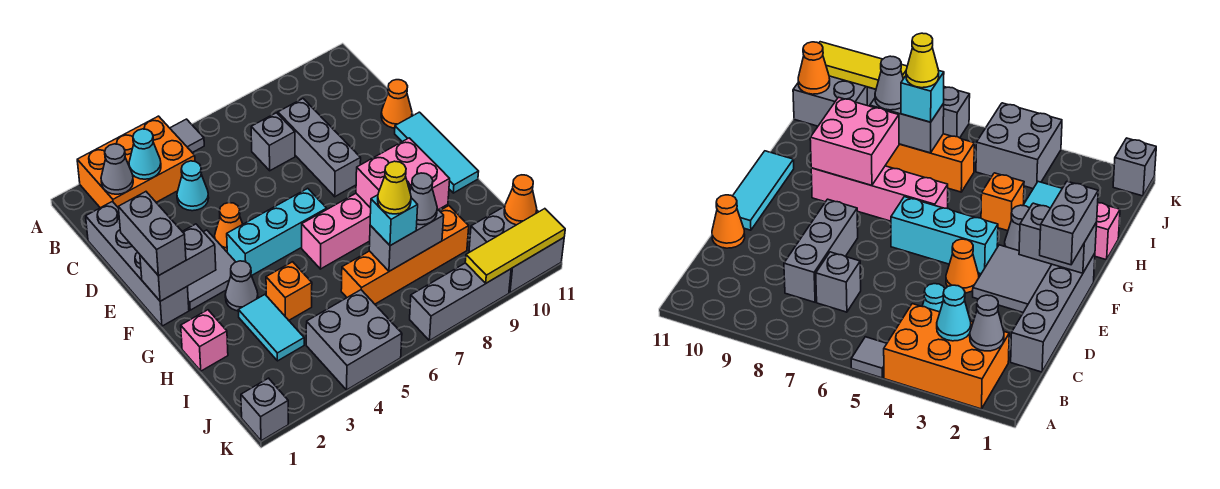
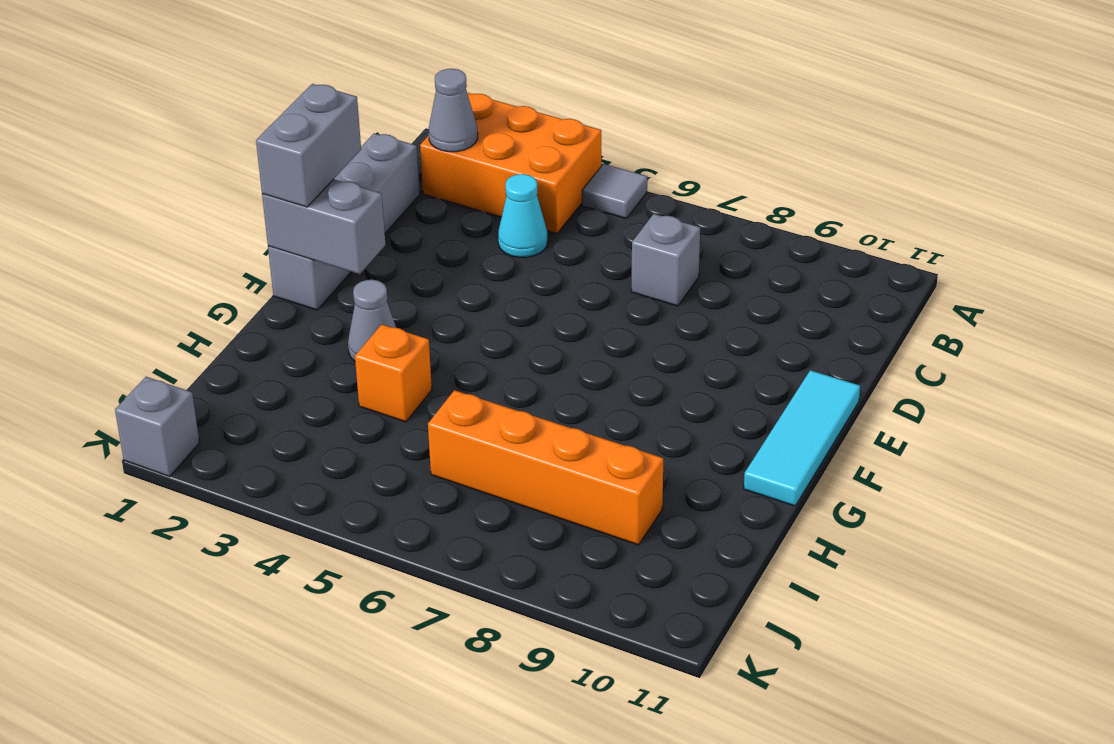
none -> grey brick C8:E8 level 1
none -> orange cone D11 level 1
none -> grey tile E2:F3 level 1
none -> orange cone E4 level 1

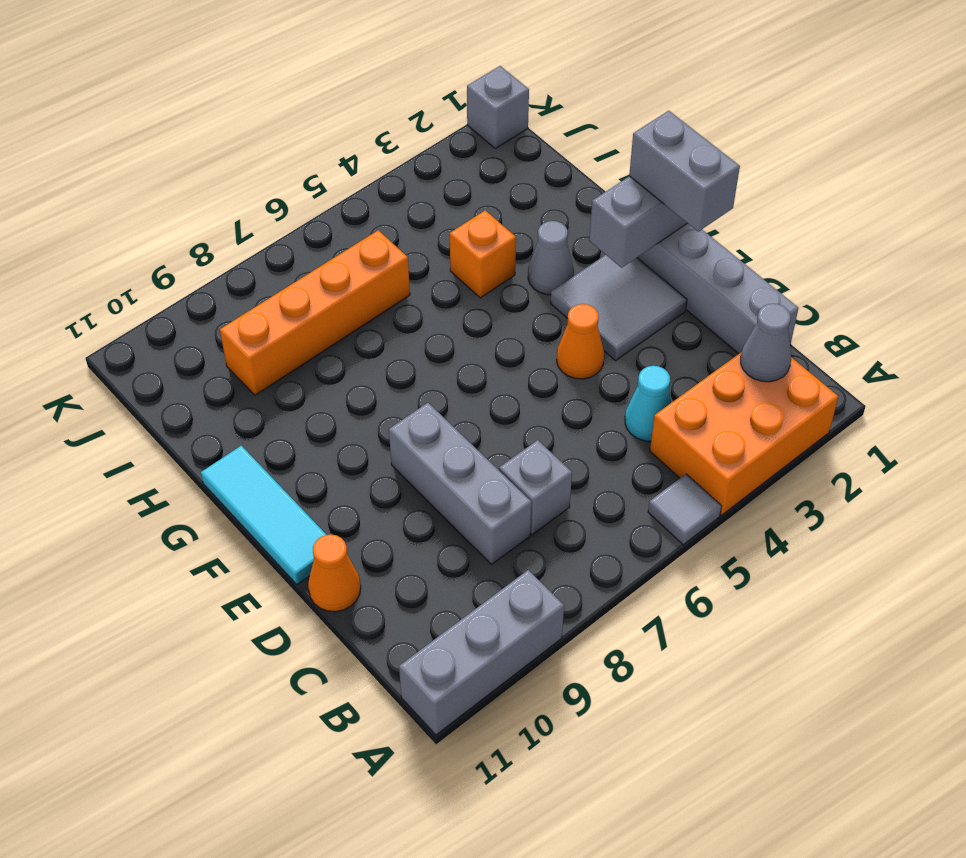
grey brick A9:A11 level 1 -> grey brick K7:K9 level 1
none -> cyan brick F4:F6 level 1
none -> pink brick G6:G9 level 1
none -> pink brick H1 level 1
none -> cyan tile H3:I3 level 1

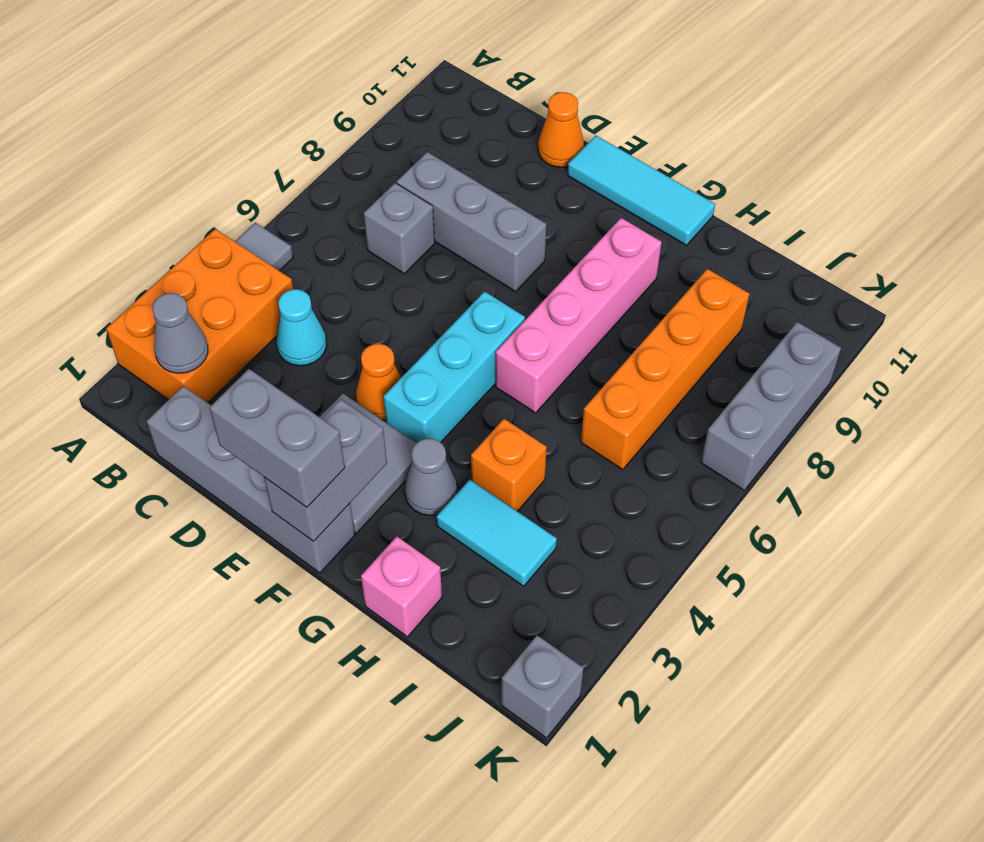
none -> grey brick J4:K5 level 1
none -> grey brick J10:K11 level 1
none -> cyan cone B3 level 2
none -> pink brick G8:H9 level 2

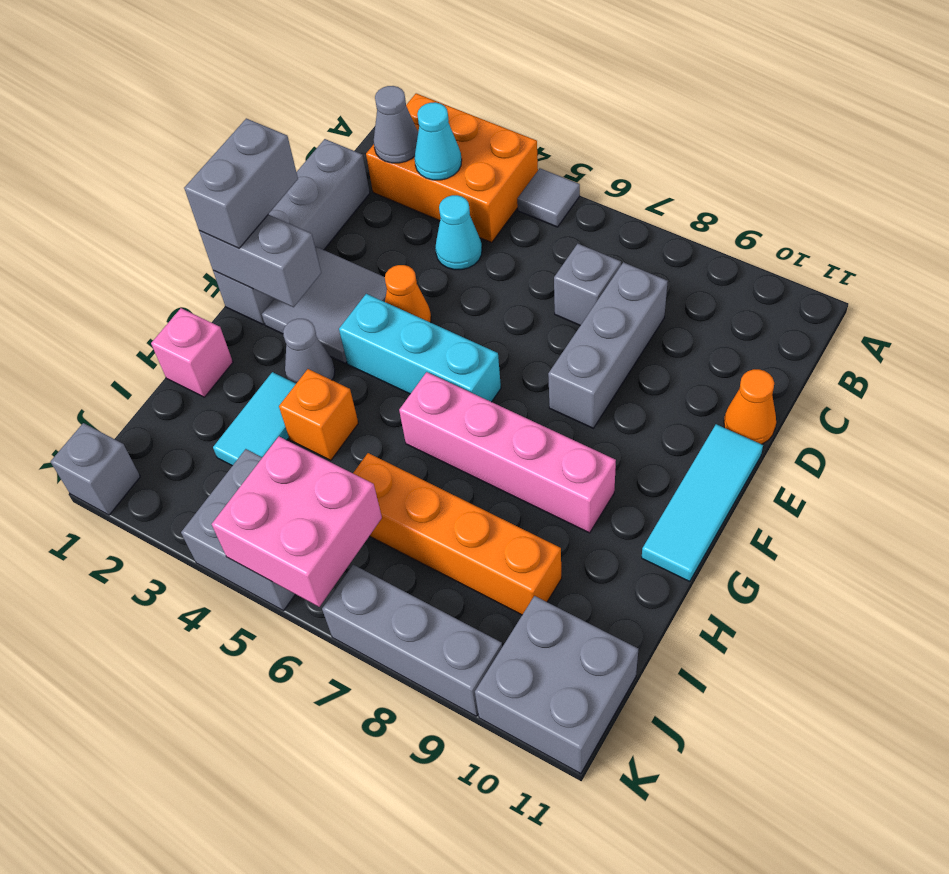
pink brick J5:K6 level 2 -> pink brick G8:H9 level 2
none -> grey brick I7:I8 level 2
none -> orange cone J11 level 2
none -> yellow tile K9:K11 level 2
none -> cyan brick I7 level 3

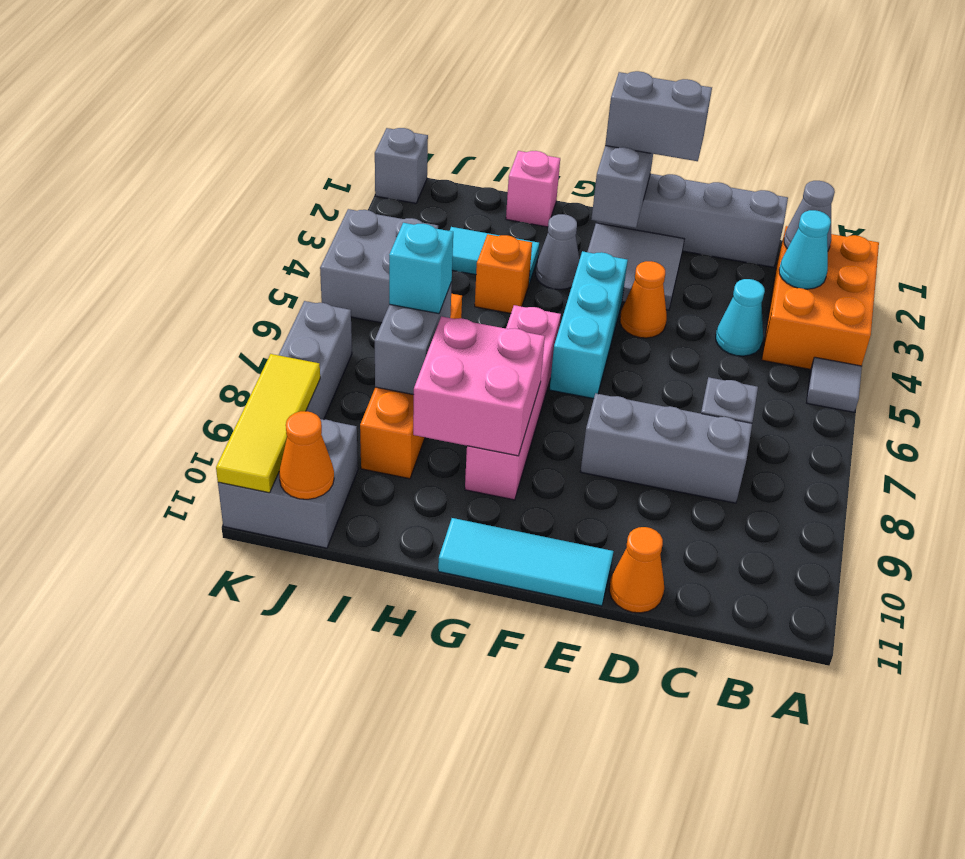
none -> grey cone I8 level 3
none -> yellow cone I7 level 4

